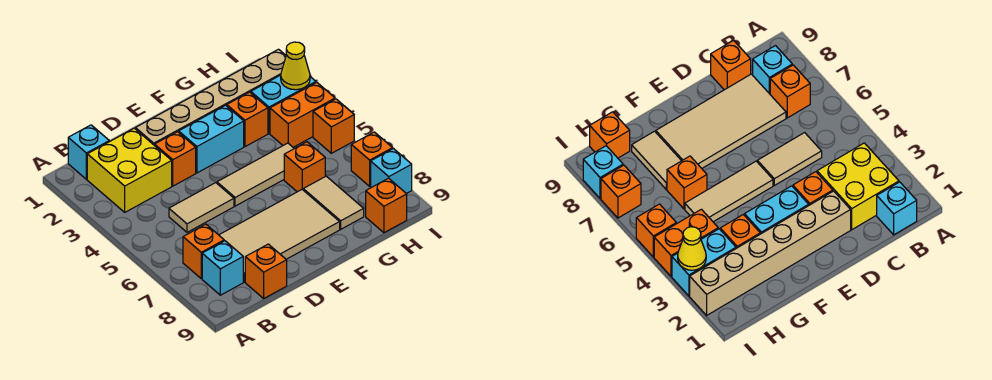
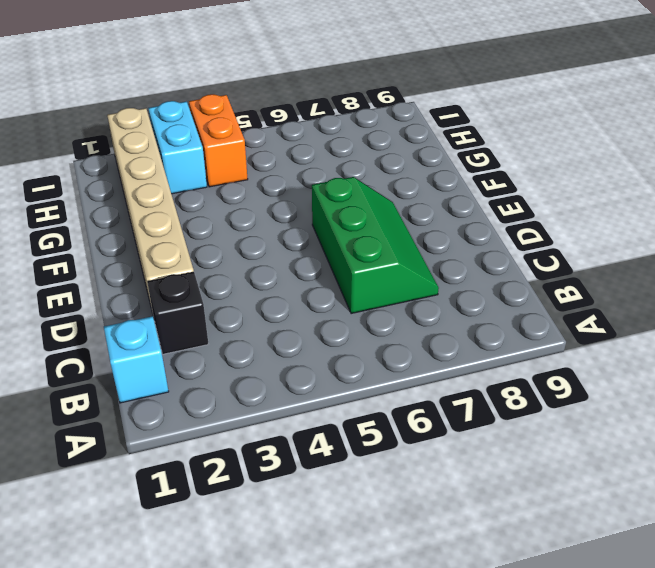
black brick C2 level 1 -> yellow brick B2:C3 level 1
green slope C6:E7 level 1 top 6 -> tan tile C7:F8 level 1
none -> orange brick B7 level 1
none -> cyan brick B8 level 1
none -> tan tile C5:D5 level 1

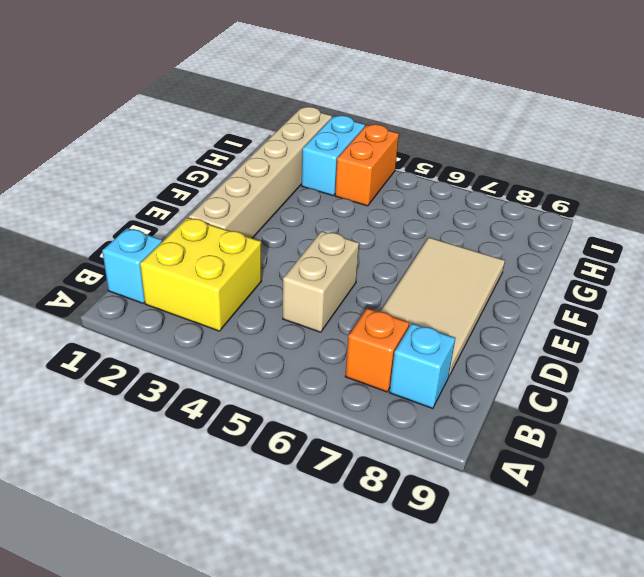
tan brick C5:D5 level 1 -> tan tile C5:D5 level 1
none -> orange brick C9 level 1
none -> orange brick D3 level 1
none -> cyan brick E3:F3 level 1

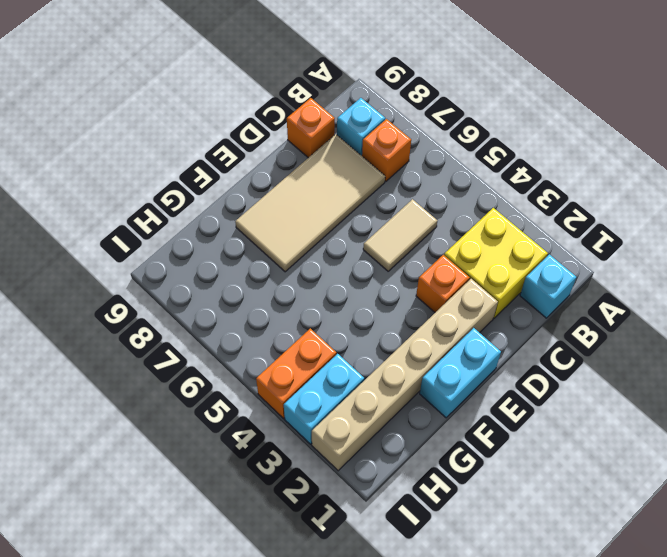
cyan brick E1:F1 level 1 -> cyan brick E3:F3 level 1
none -> tan tile E5:G5 level 1
none -> orange brick G3 level 1
none -> orange brick G6 level 1

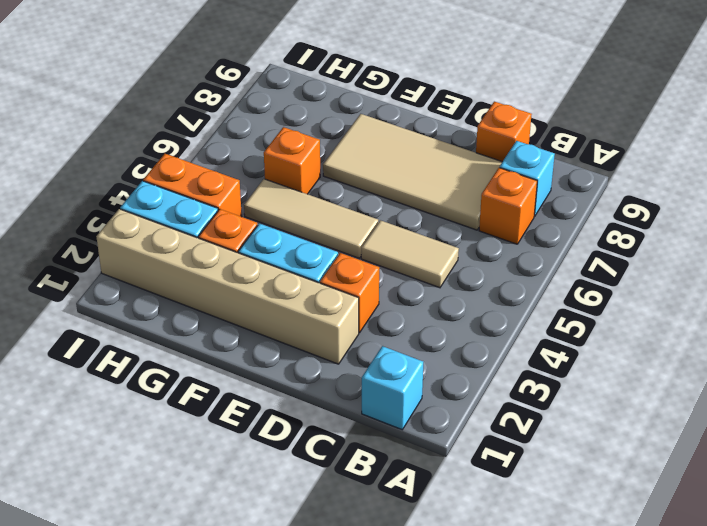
none -> yellow brick B2:C3 level 1
none -> tan tile G7:G8 level 1
none -> orange brick H9 level 1

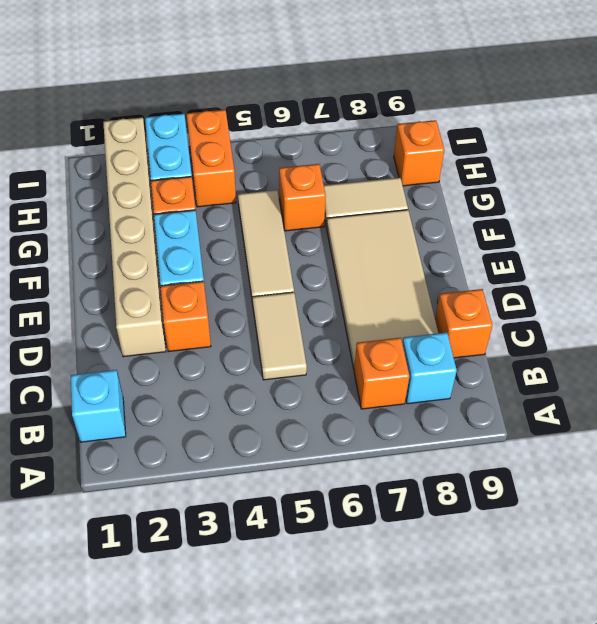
none -> yellow brick B2:C3 level 1
none -> orange brick I5 level 1
none -> orange brick I7 level 1

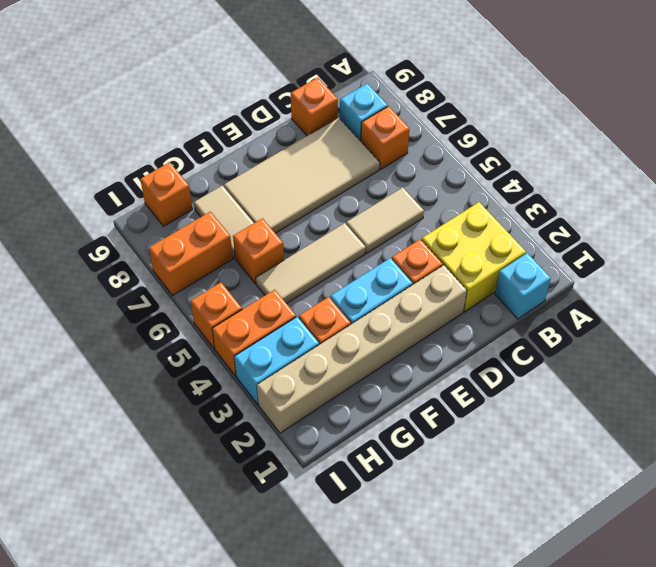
orange brick H7:I7 level 1 -> orange brick I7 level 1
none -> cyan brick I8 level 1
none -> yellow cone I3 level 2

